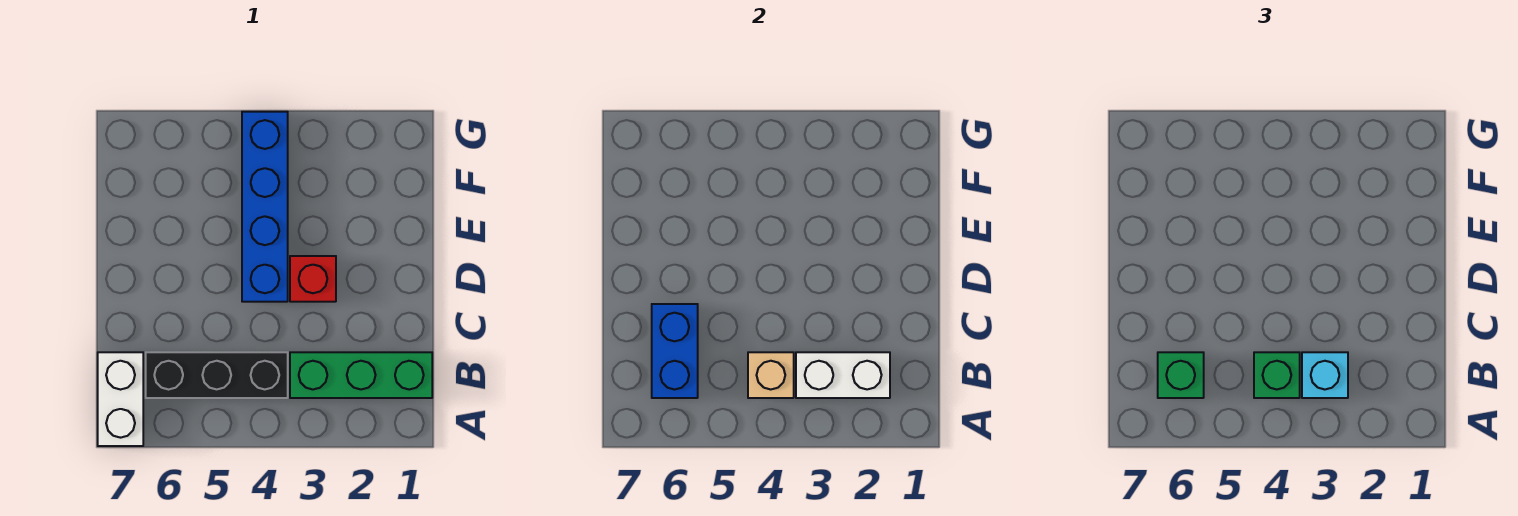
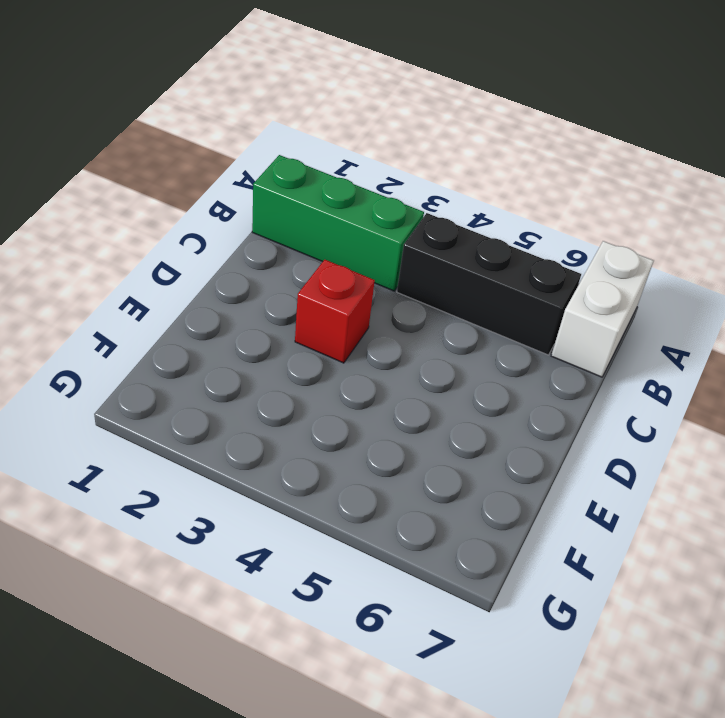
none -> blue brick D4:G4 level 1
none -> white brick B2:B3 level 2

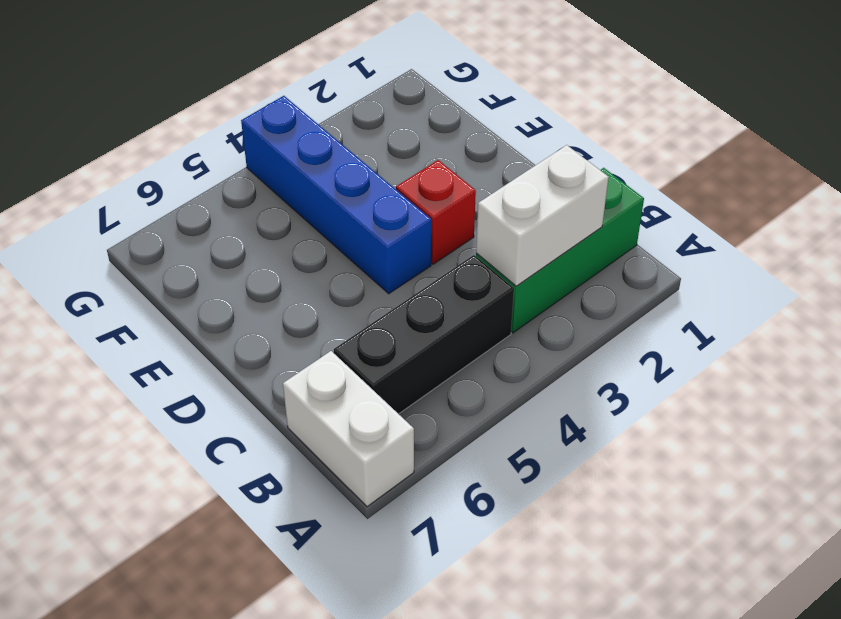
none -> tan brick B4 level 2
none -> blue brick B6:C6 level 2

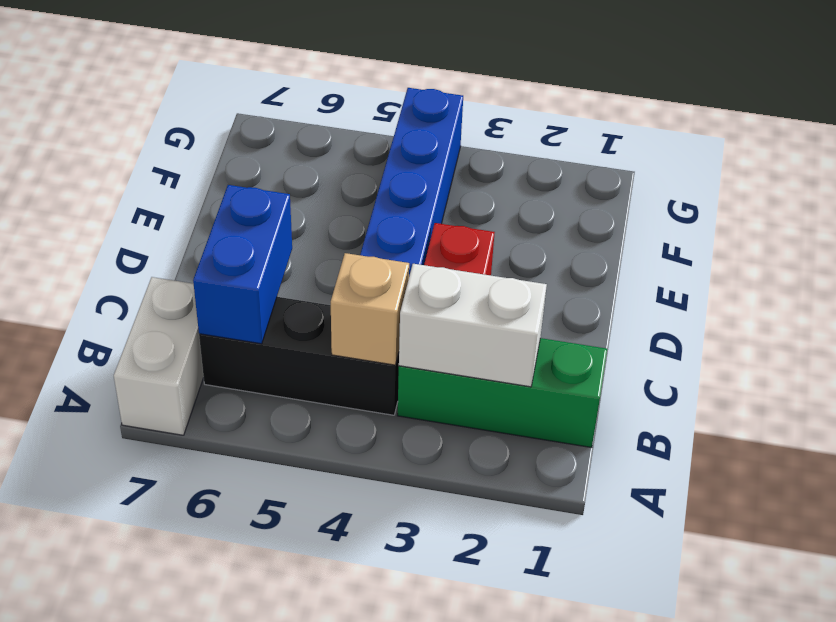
none -> cyan brick B3 level 3
none -> green brick B4 level 3

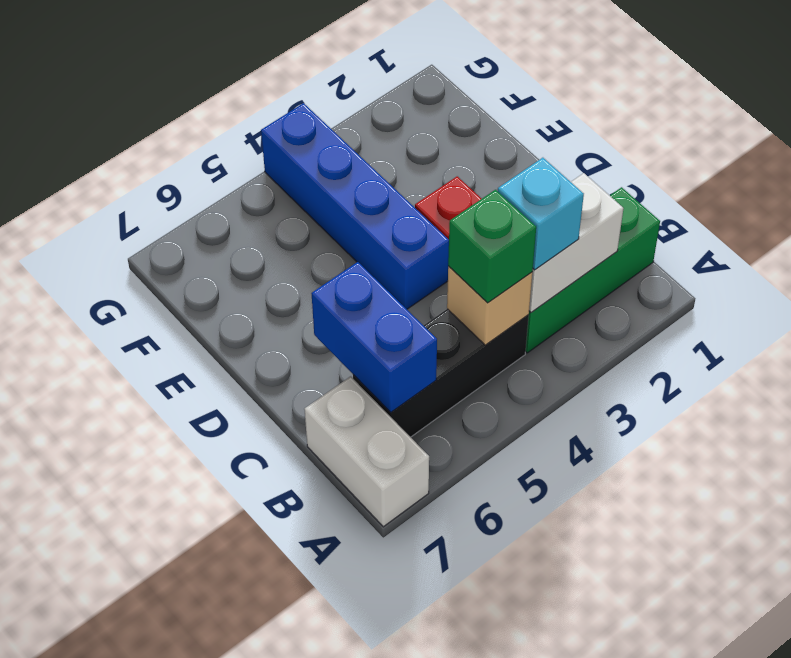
none -> green brick B6 level 3

